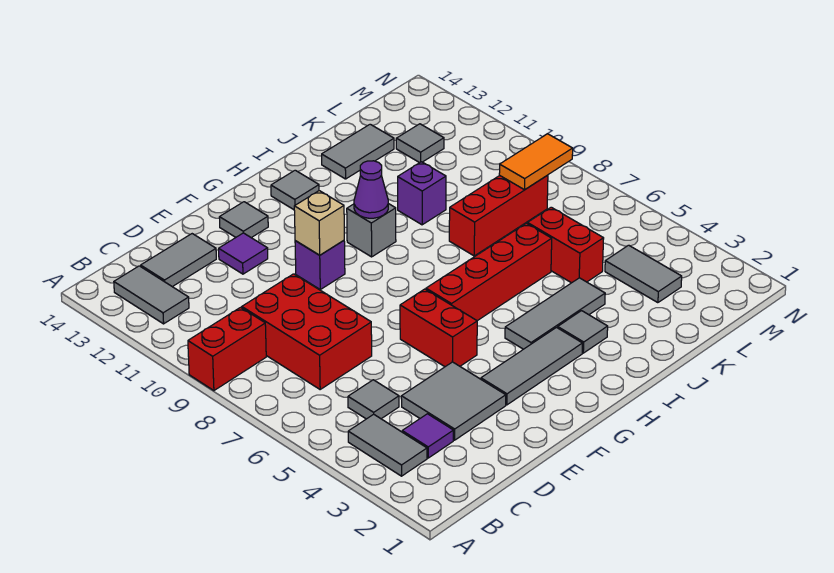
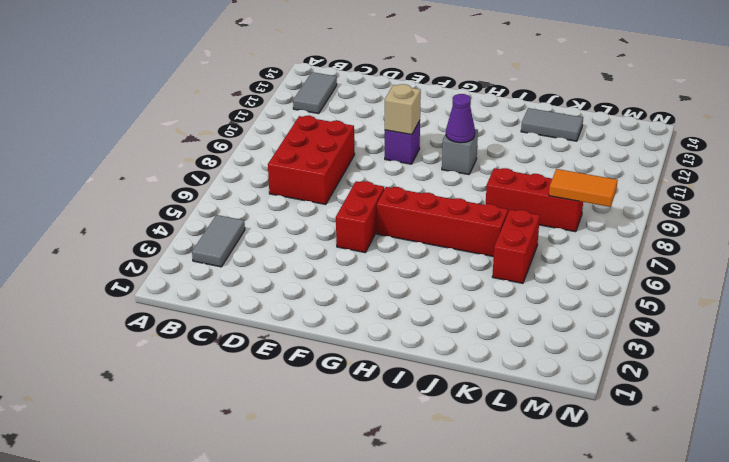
none -> red brick A9:B9 level 1
none -> purple tile C3 level 1
none -> grey tile C5 level 1

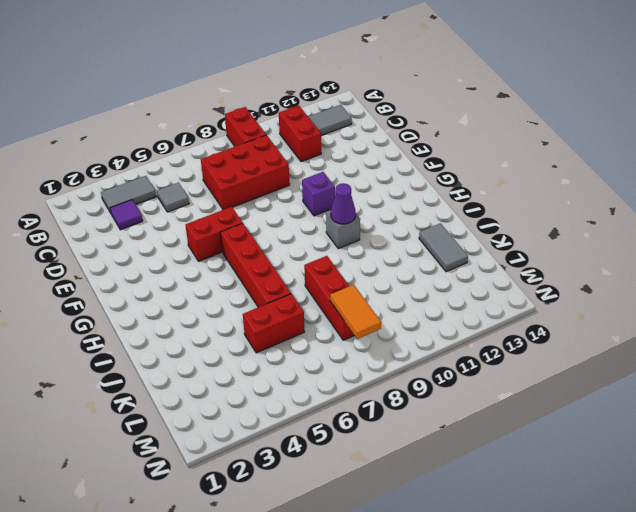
red brick B11:C11 level 1 -> none
none -> grey tile C13:D13 level 1
none -> grey tile D3:E4 level 1
none -> purple tile E12 level 1

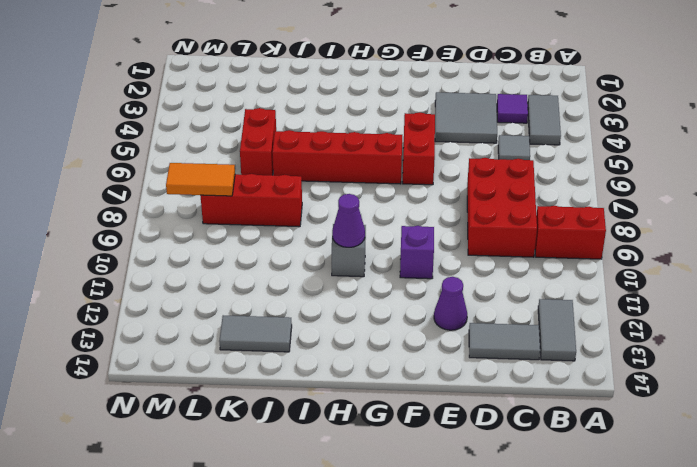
purple cone E12 level 1 -> purple tile E12 level 1
none -> grey tile F3:H3 level 1
none -> grey tile F13 level 1
none -> grey tile H4:J4 level 1

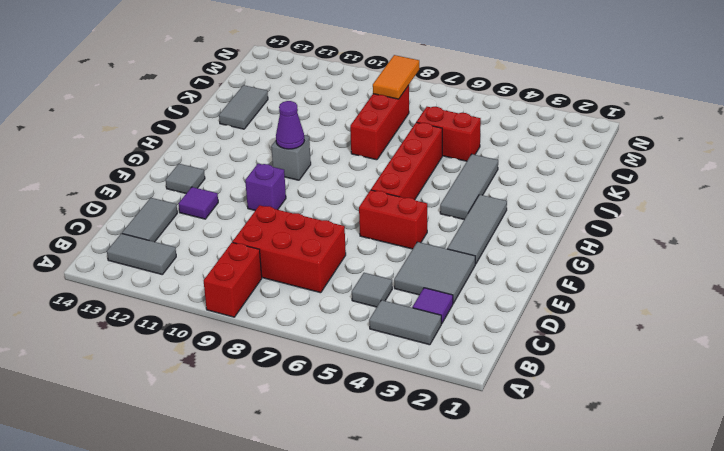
none -> grey tile H13 level 1
none -> grey tile I3 level 1
none -> purple brick J10 level 1

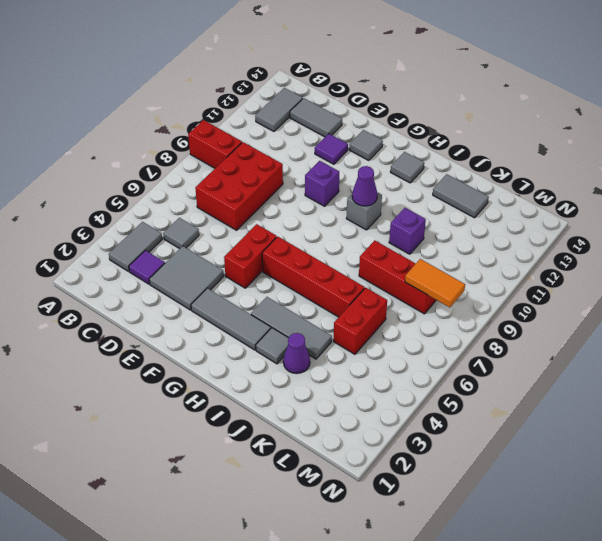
purple cone J3 level 1 -> none
none -> grey tile L3:L4 level 1
none -> grey tile L12 level 1
none -> tan brick F10 level 2

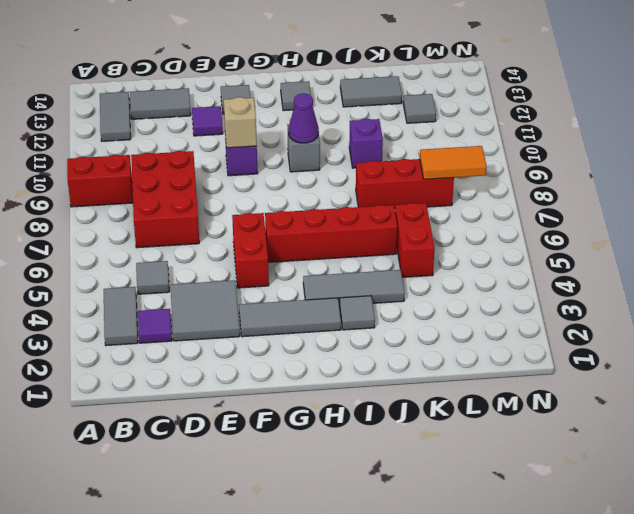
none -> grey tile L3:L4 level 1

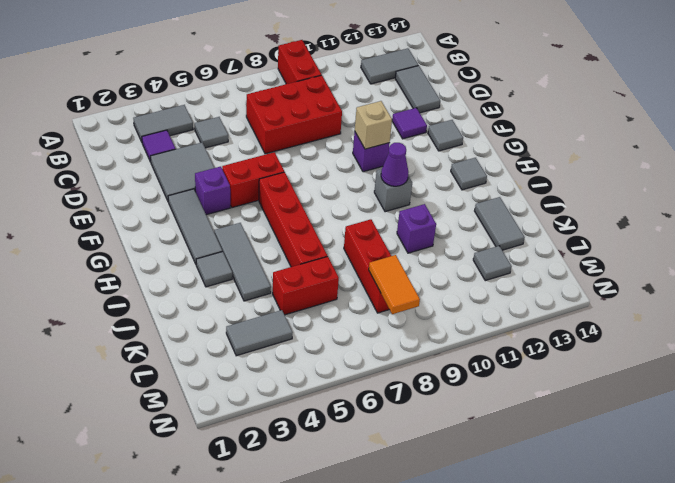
purple brick F4 level 1 -> none

